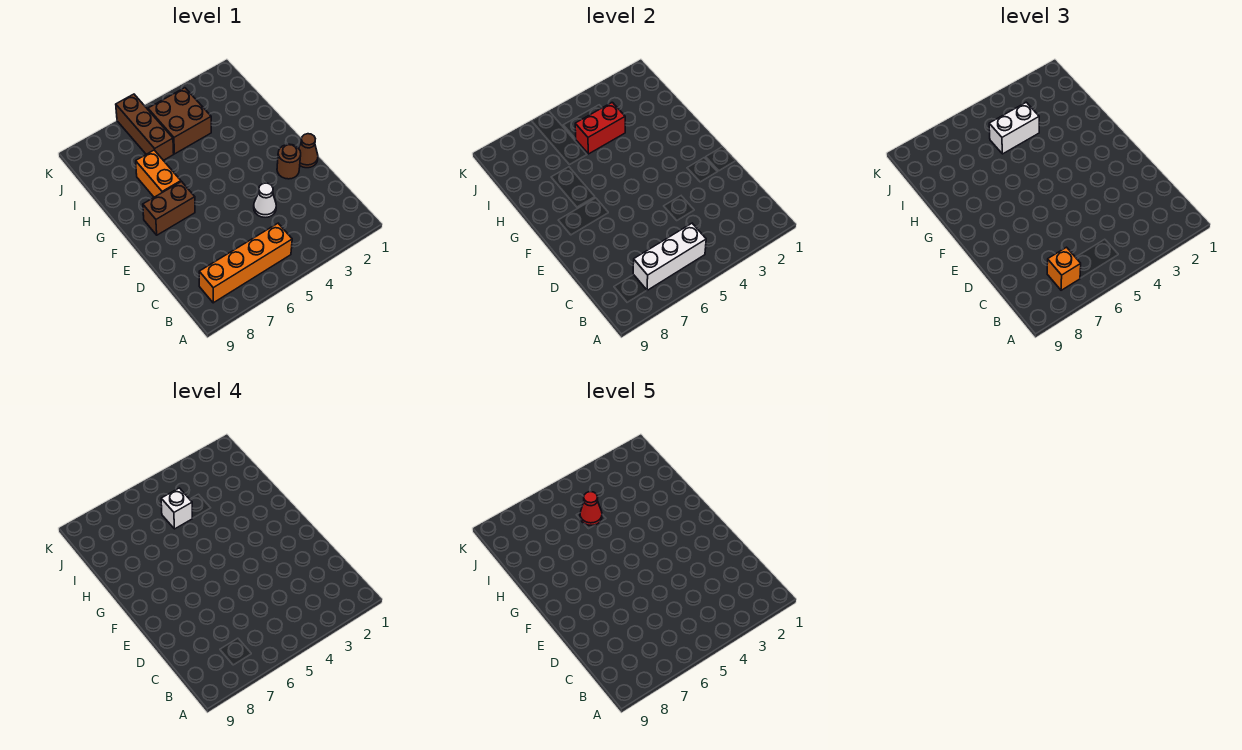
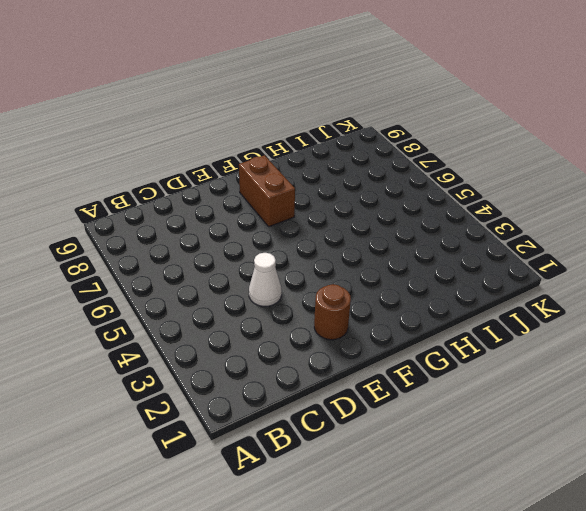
none -> orange brick B5:B8 level 1
none -> brown cone E1 level 1
none -> orange brick G7:H7 level 1

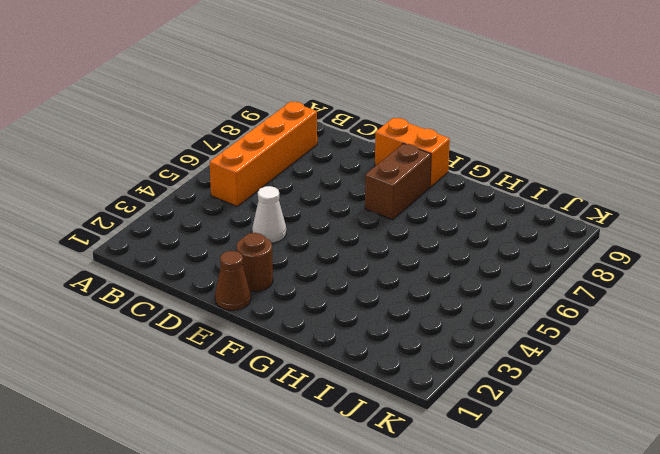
orange brick E9:F9 level 1 -> orange brick G7:H7 level 1
none -> brown brick I4:J5 level 1
none -> brown brick I6:K6 level 1
none -> white brick B5:B7 level 2

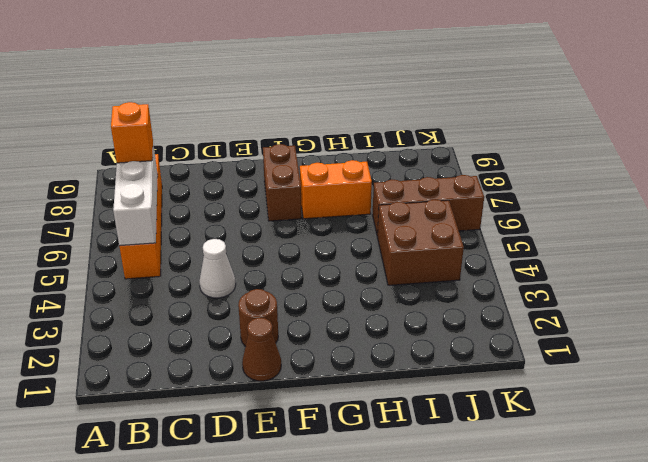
none -> red brick I4:I5 level 2
none -> white brick I4:I5 level 3
none -> white brick I5 level 4

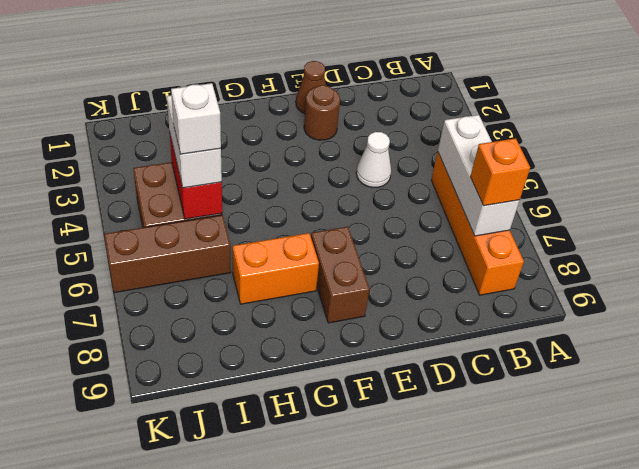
none -> red cone I5 level 5

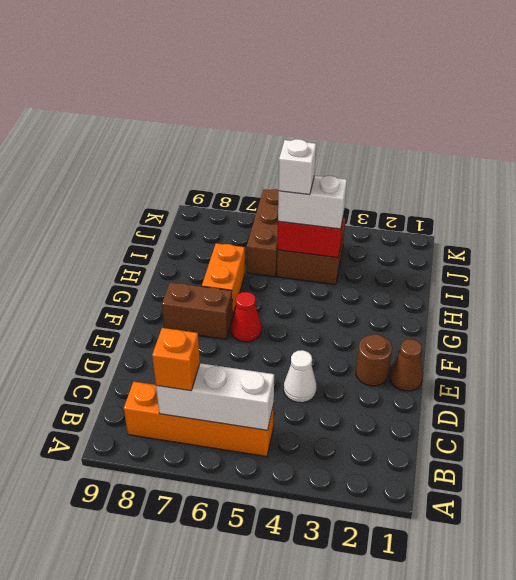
red cone F6 level 1 -> red cone I5 level 5

